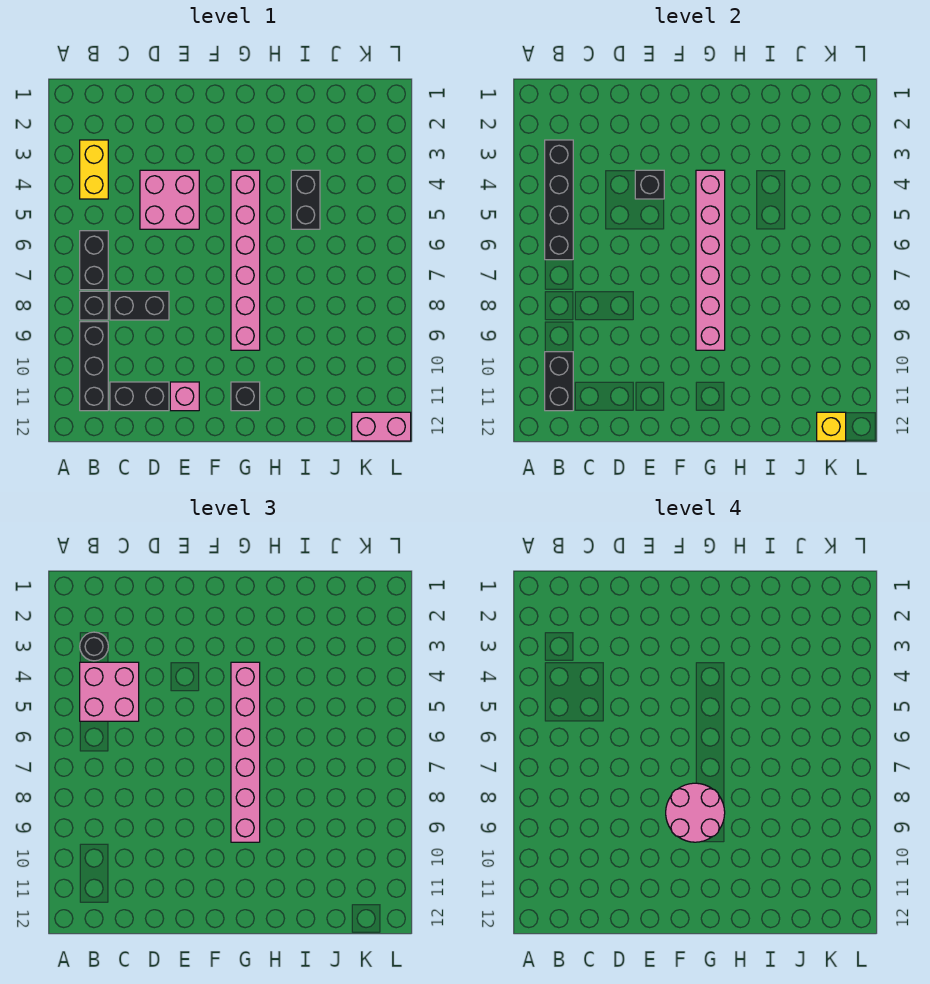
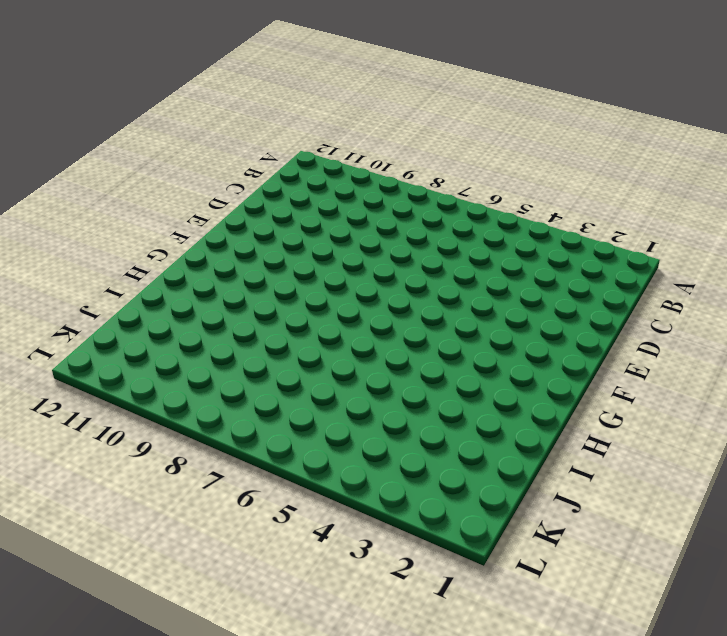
none -> yellow brick B3:B4 level 1
none -> black brick B6:B7 level 1
none -> black brick B8 level 1

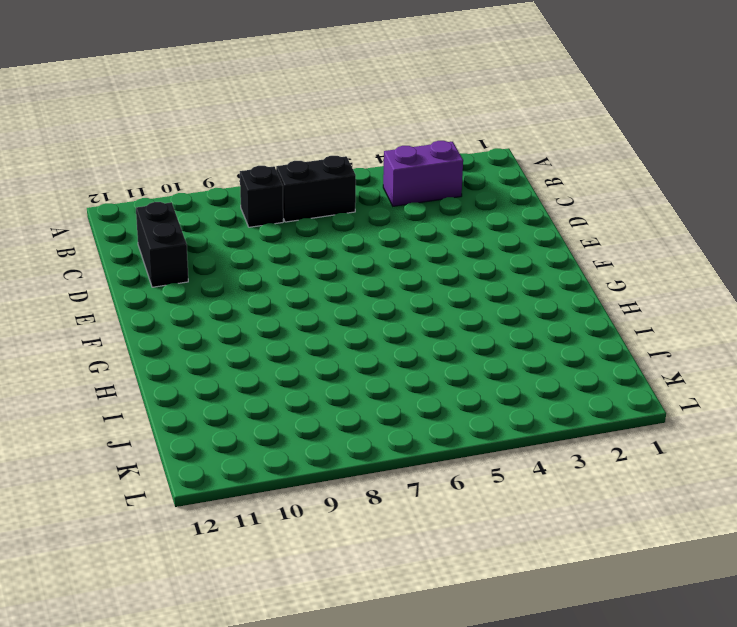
purple brick B3:B4 level 1 -> yellow brick B3:B4 level 1
none -> black brick B9:B11 level 1
none -> black brick C8:D8 level 1
none -> pink brick D4:E5 level 1

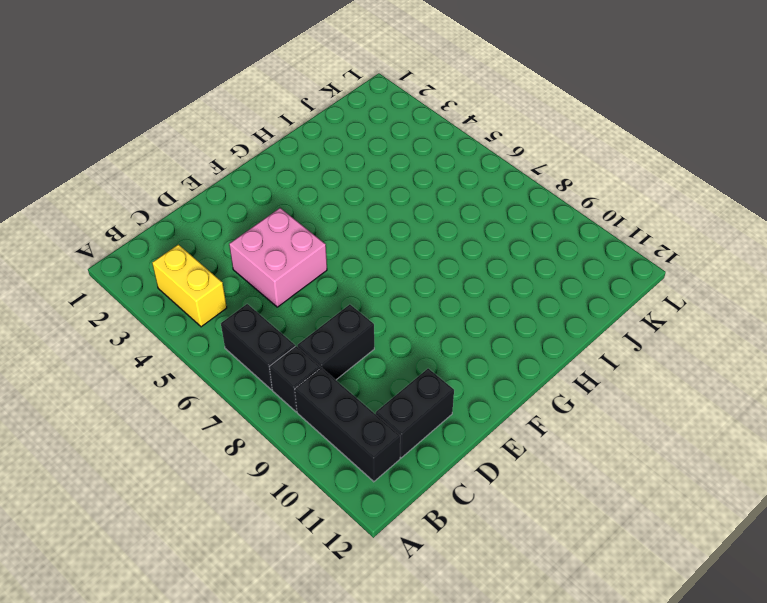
none -> pink brick E11 level 1
none -> pink brick G4:G9 level 1
none -> black brick G11 level 1

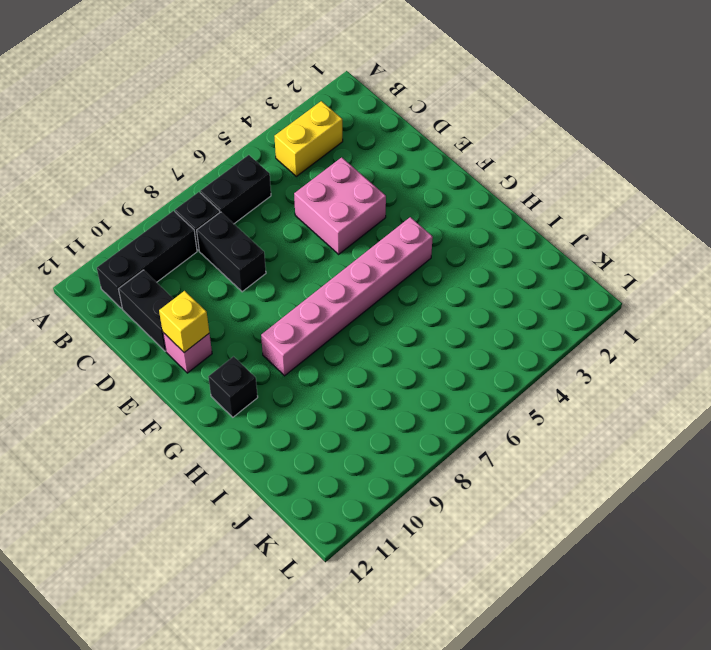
yellow brick E11 level 2 -> yellow brick K12 level 2
none -> black brick I4:I5 level 1
none -> pink brick K12:L12 level 1
none -> black brick B3:B6 level 2

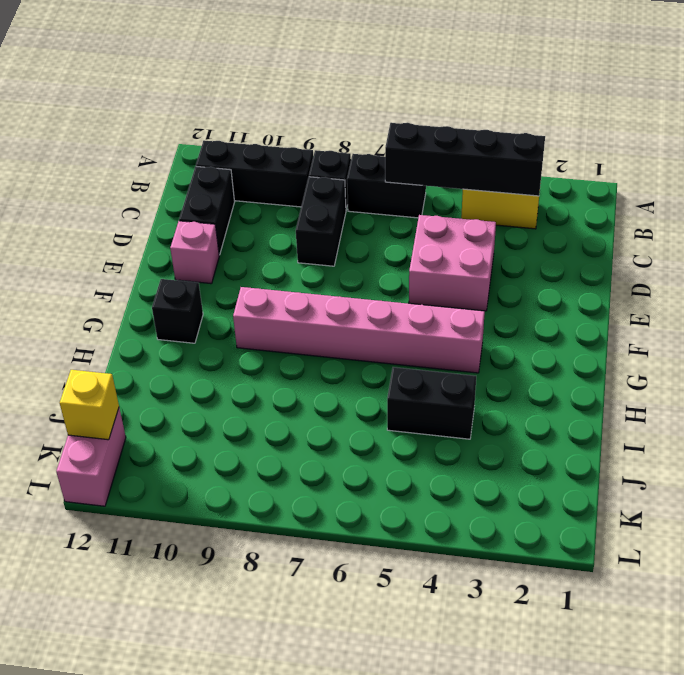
none -> black brick B10:B11 level 2
none -> black brick E4 level 2
none -> pink brick G4:G9 level 2

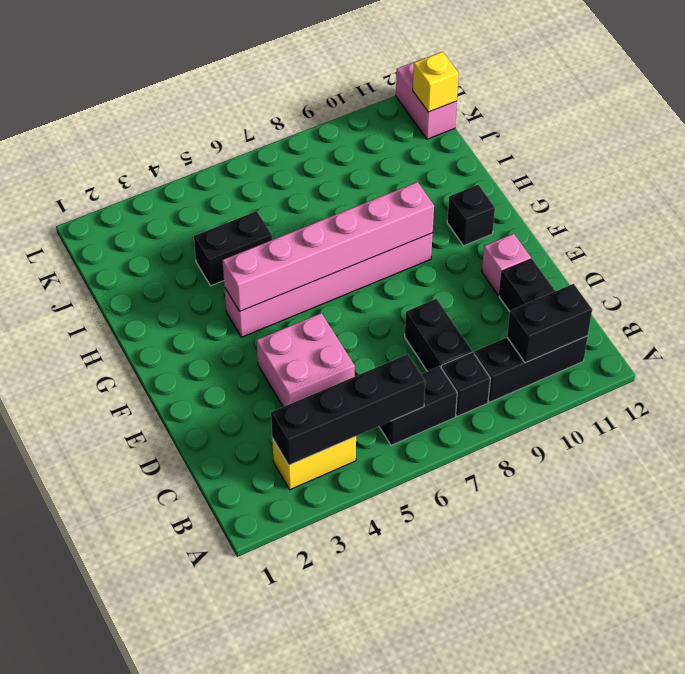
none -> black brick E4 level 2
none -> black round brick B3 level 3
none -> pink brick B4:C5 level 3

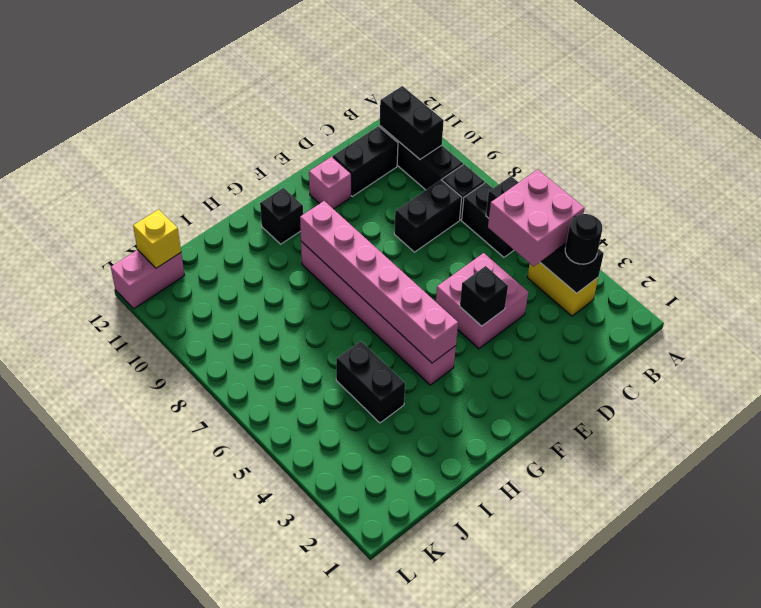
none -> pink brick G4:G9 level 3
none -> pink round brick F8:G9 level 4

